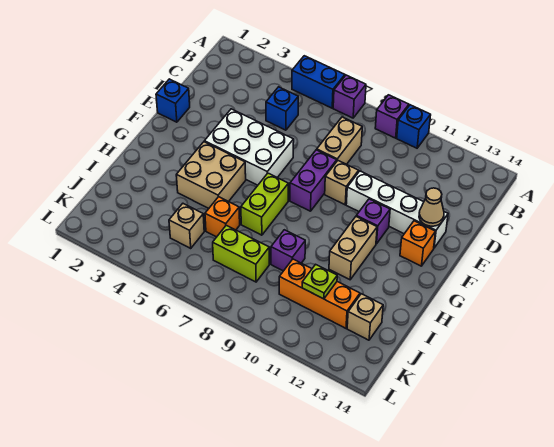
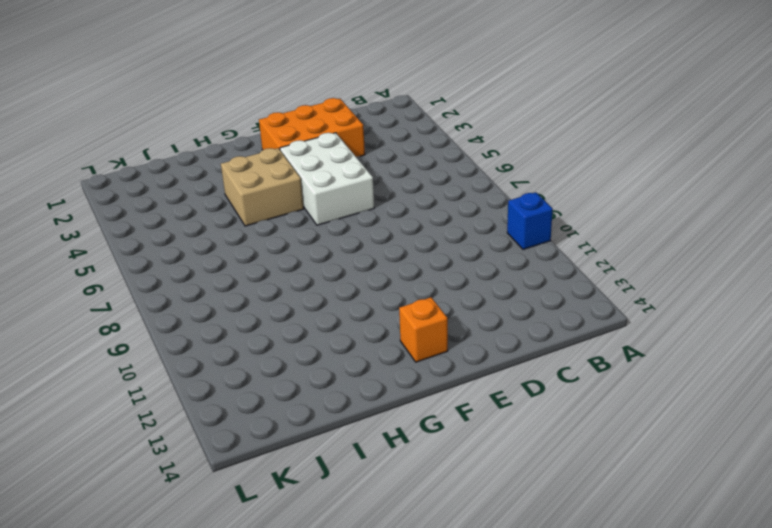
orange brick D2:F3 level 1 -> none
none -> blue brick A5:A6 level 1
none -> purple brick A7 level 1
none -> purple brick A9 level 1

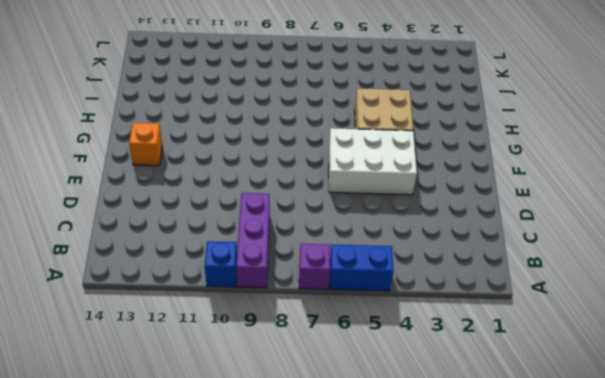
purple brick A9:C9 level 1 -> purple brick A9 level 1
none -> blue brick C5 level 1
none -> tan brick C8:D8 level 1
none -> blue brick E1 level 1

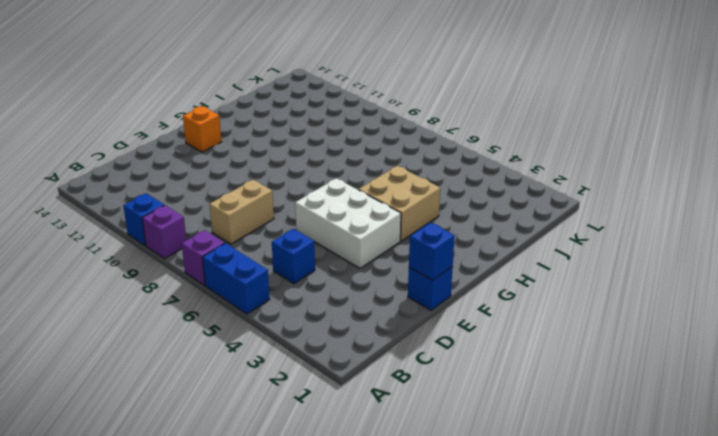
blue brick E1 level 2 -> none
none -> purple brick E8:F8 level 1
none -> tan brick E9 level 1
none -> white brick E10:E13 level 1

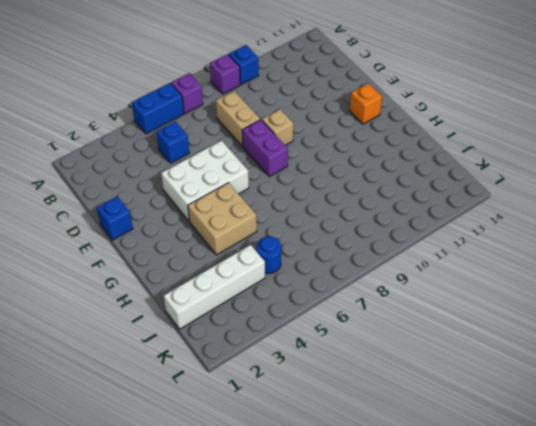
white brick J1:J4 level 1 -> white brick E10:E13 level 1
blue round brick J5 level 1 -> tan brick J5 level 1
none -> purple brick F11 level 1
none -> lime brick G7:H7 level 1
none -> tan brick G11:H11 level 1

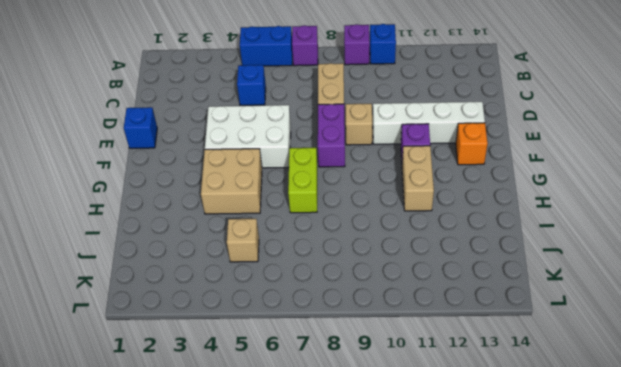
none -> orange brick I6 level 1
none -> purple brick I9 level 1
none -> lime brick J7:J8 level 1

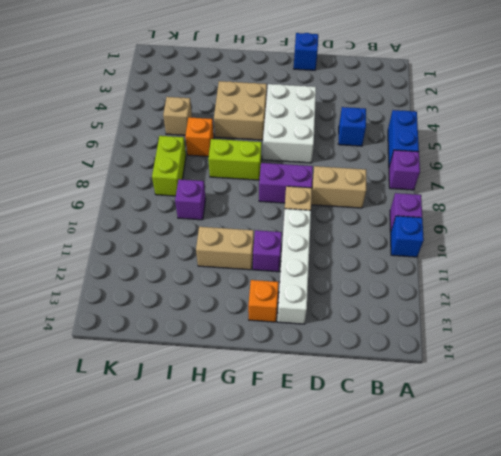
none -> orange brick J10:J12 level 1
none -> tan brick J13 level 1
none -> tan cone E13 level 2

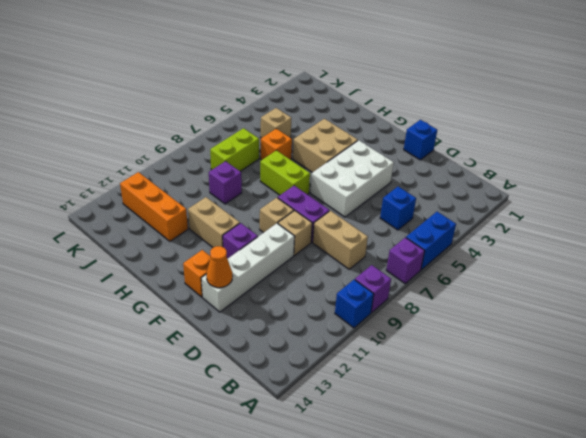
orange cone E13 level 2 -> tan cone E13 level 2
tan brick F9 level 1 -> tan brick J13 level 1
orange brick I12:K12 level 1 -> orange brick J10:J12 level 1
none -> lime plate J11 level 2

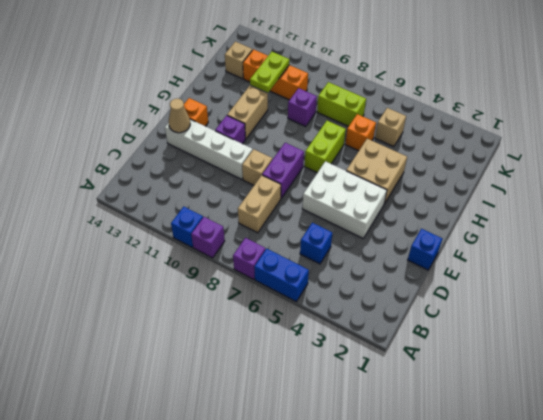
lime plate I11:J11 level 2 -> lime plate J11 level 2

